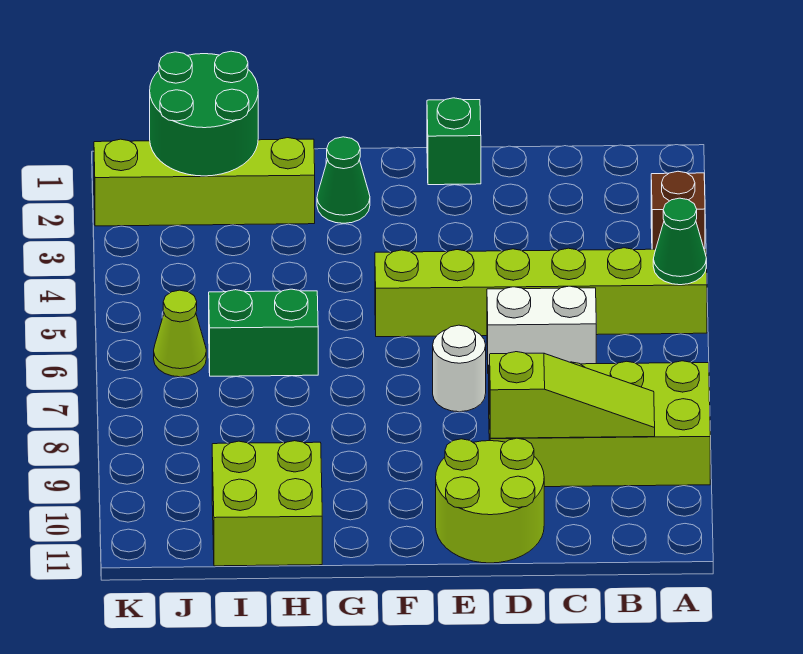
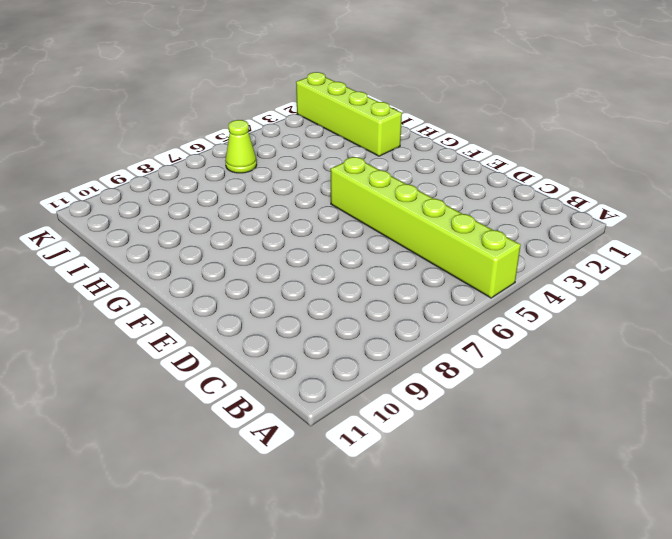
none -> brown brick A3 level 1
none -> lime brick A8:D9 level 1
none -> white brick C6:D6 level 1

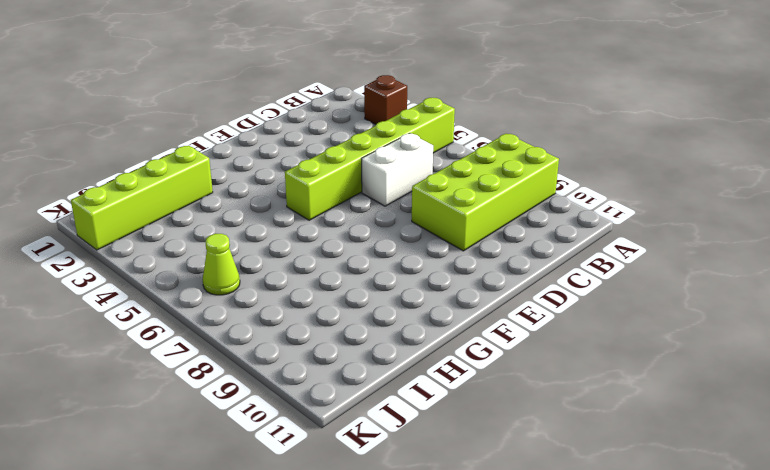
none -> lime round brick D10:E11 level 1
none -> green brick E1 level 1
none -> white round brick E7 level 1

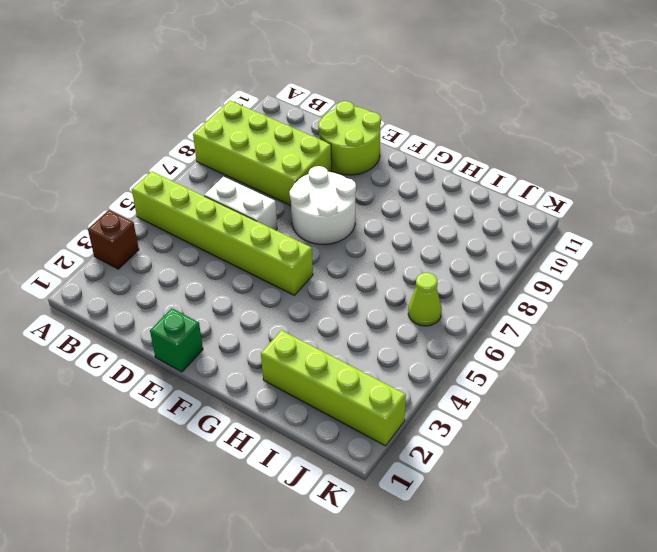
white round brick E7:F8 level 1 -> white round brick E7 level 1
none -> green cone G2 level 1
none -> green brick H6:I6 level 1
none -> lime brick H10:I11 level 1

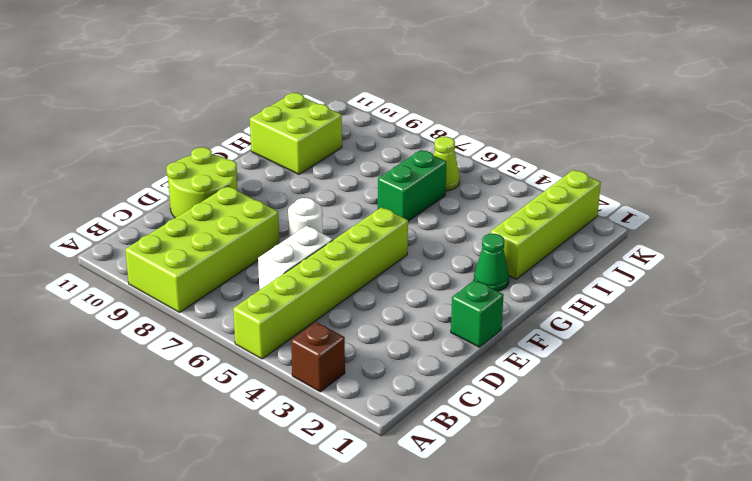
none -> green cone A5 level 2
none -> lime slope B9:D9 level 2 top D
none -> green round brick I1:J2 level 2

